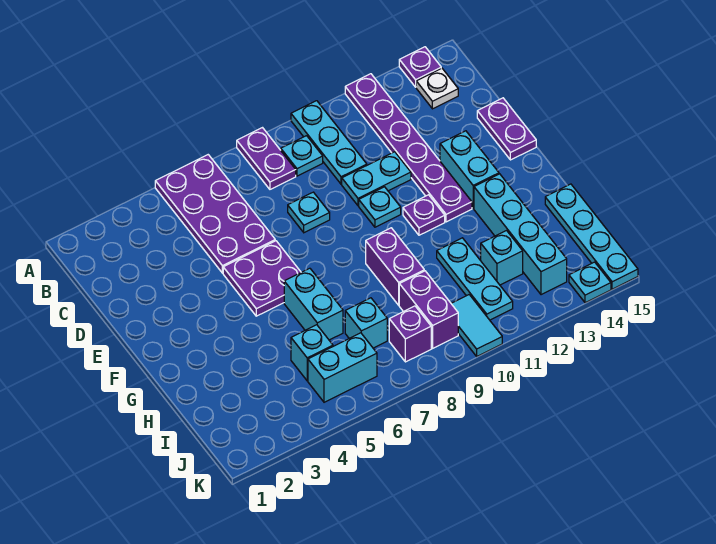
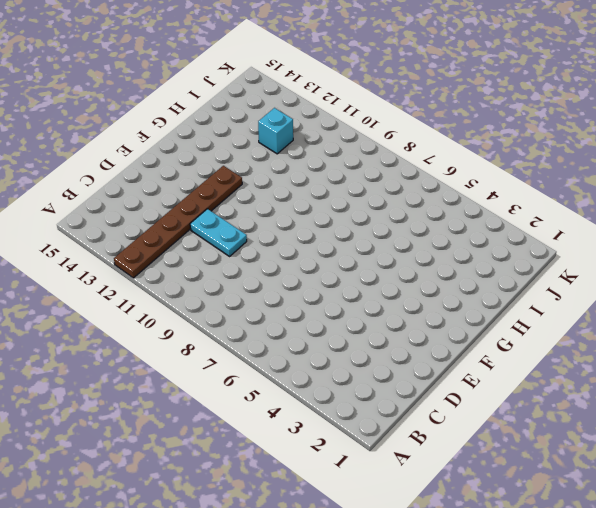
brown plate A12:F12 level 1 -> purple plate A12:F12 level 1
none -> purple plate A5:D6 level 1
none -> purple plate A8:B8 level 1
none -> cyan plate A10:C10 level 1

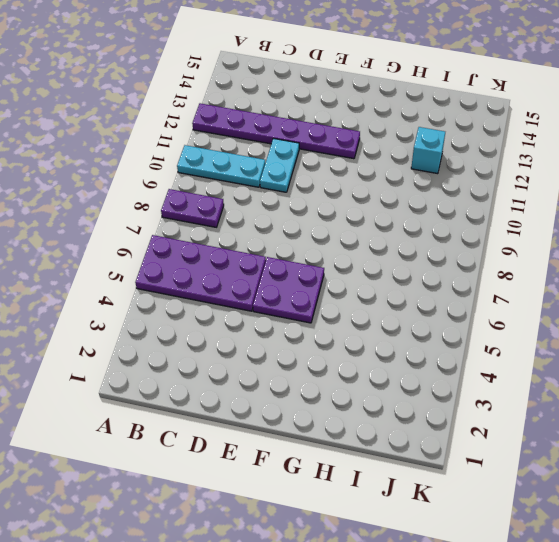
none -> purple plate A14 level 1
none -> cyan plate B9 level 1
none -> white plate B14 level 1

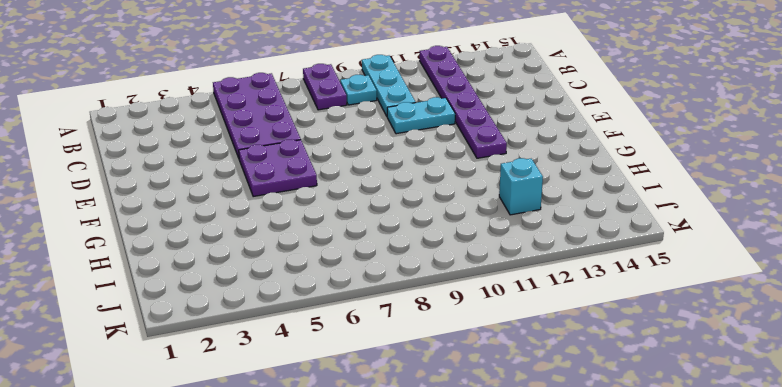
none -> purple plate A14 level 1
none -> white plate B14 level 1
none -> cyan plate D8 level 1

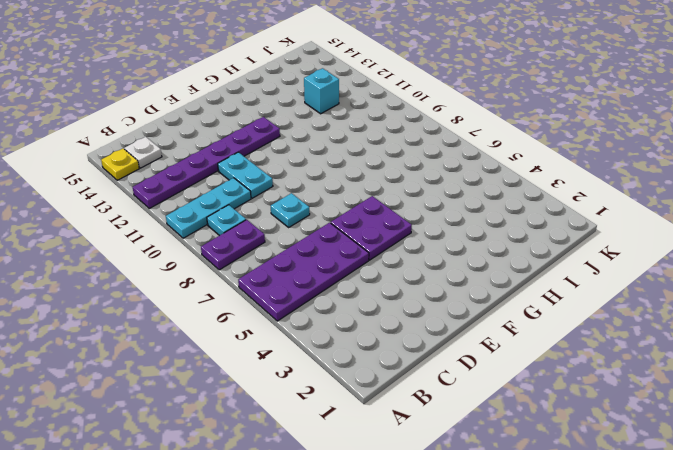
yellow plate A14 level 1 -> purple plate A14 level 1
none -> purple plate D15:E15 level 1
none -> cyan plate E10 level 1
none -> cyan brick E13:F13 level 1

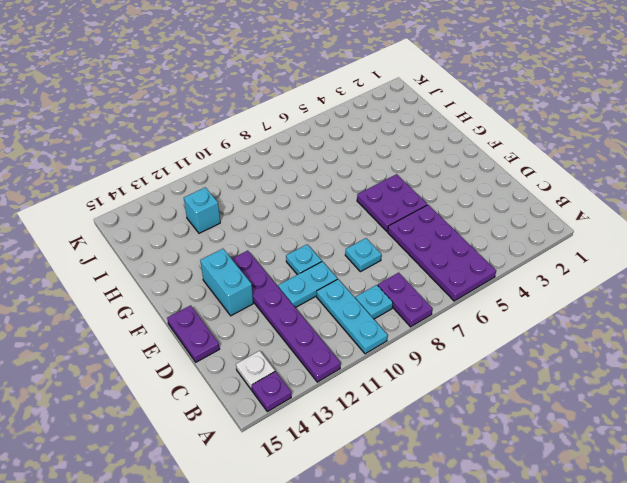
none -> purple plate F11 level 1
none -> cyan brick G6:H6 level 1
none -> purple brick G9:H9 level 1

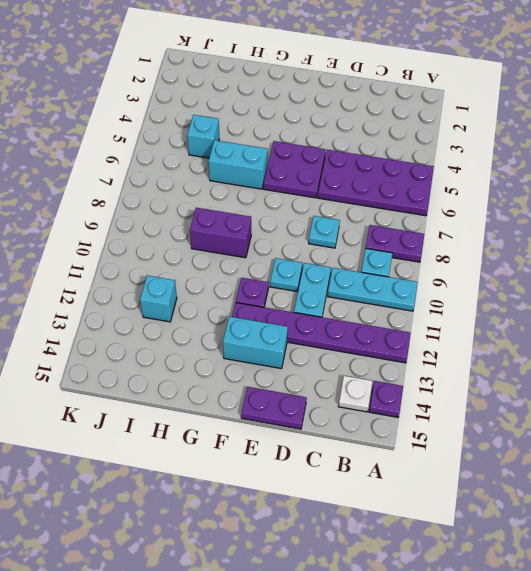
none -> cyan brick G13:J13 level 1
none -> cyan plate H11:J11 level 1
none -> cyan plate H15:K15 level 1

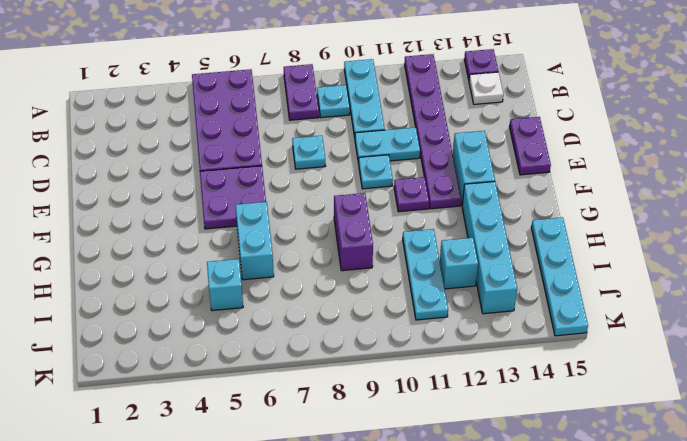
none -> cyan brick I7 level 1
none -> purple brick I9:J9 level 1
none -> cyan brick J5:J6 level 1

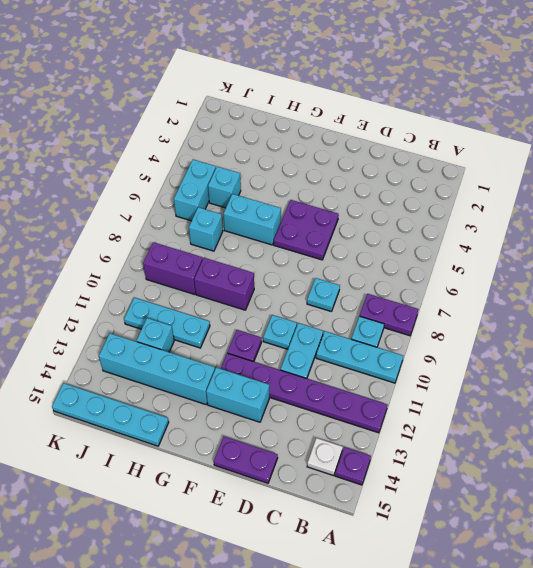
none -> purple plate A5:D6 level 1
none -> purple brick J8 level 1
none -> cyan tile J10:K10 level 1

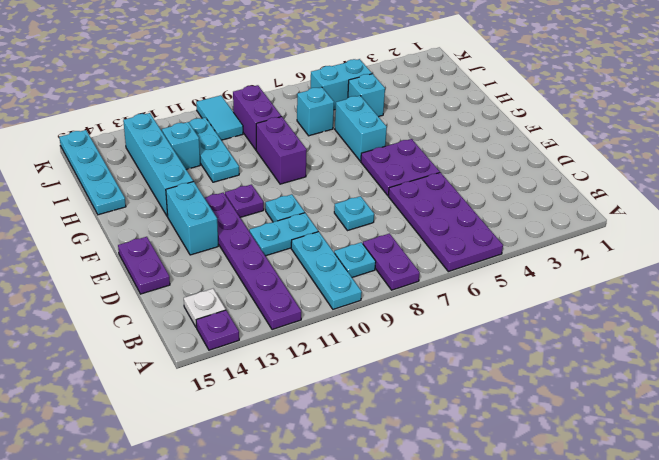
none -> purple brick J8 level 1
none -> cyan plate K14 level 1

